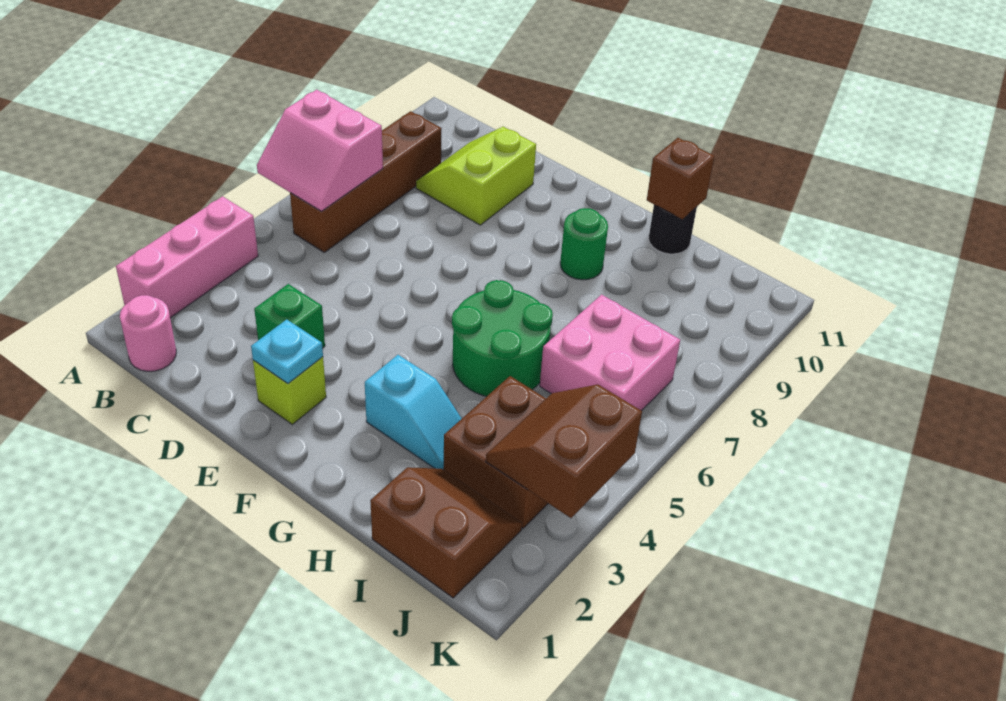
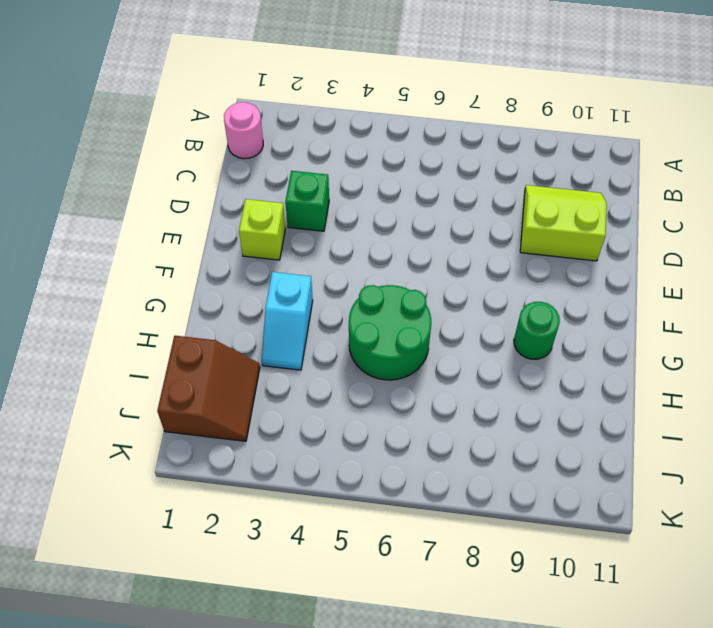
none -> pink brick A2:A4 level 1
none -> brown brick B6:B9 level 1
none -> black round brick H11 level 1

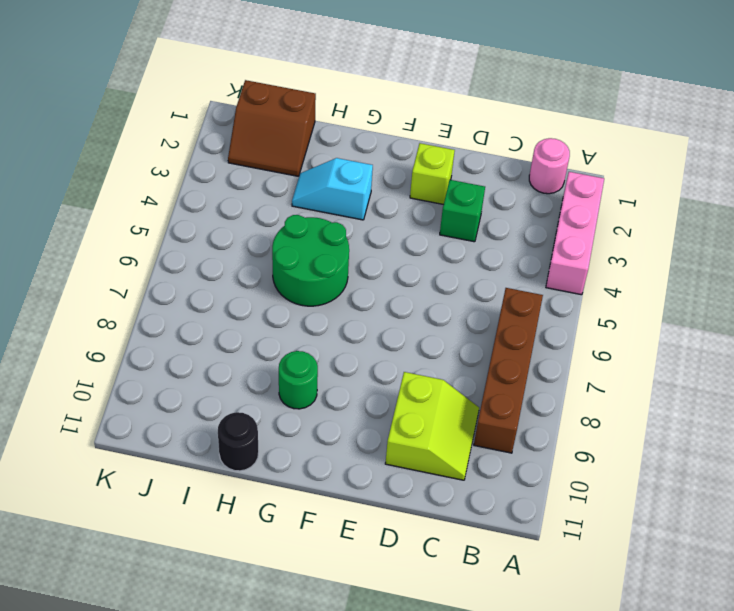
none -> brown brick I3:J4 level 1
none -> pink brick I6:J7 level 1
none -> pink slope A6:B7 level 2 top 7

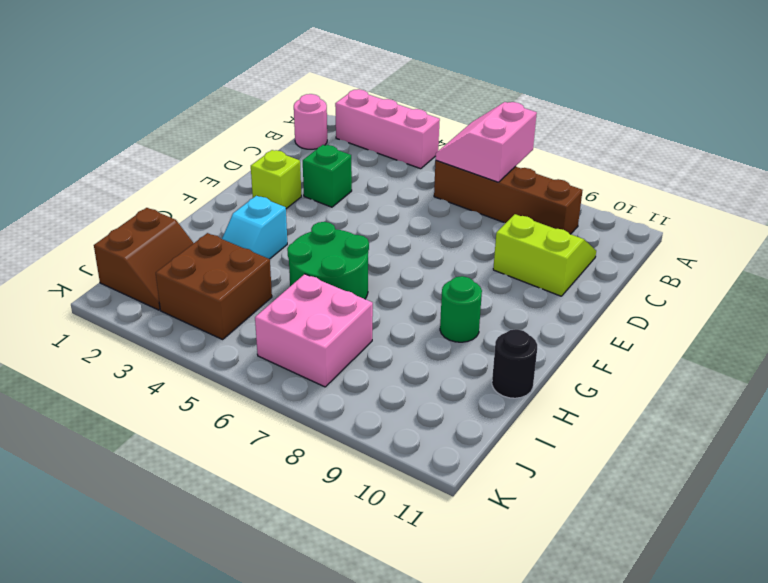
none -> cyan plate E2 level 2
none -> brown brick H11 level 2
none -> brown slope J3:K4 level 2 top K

